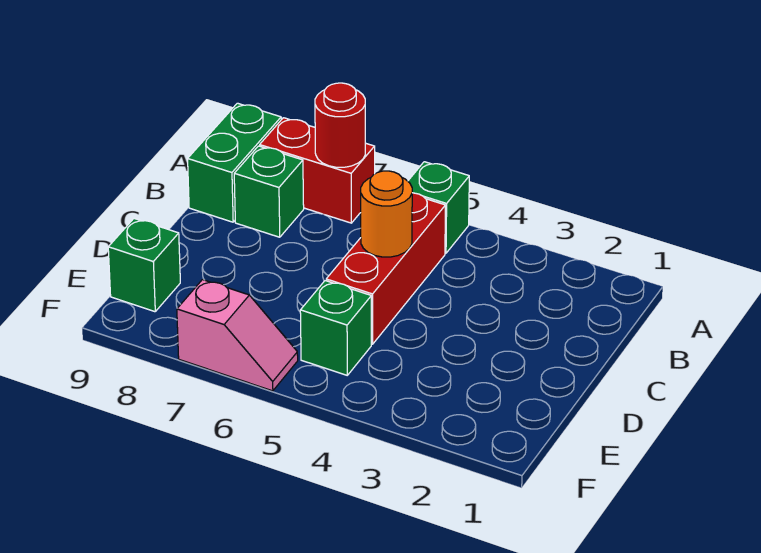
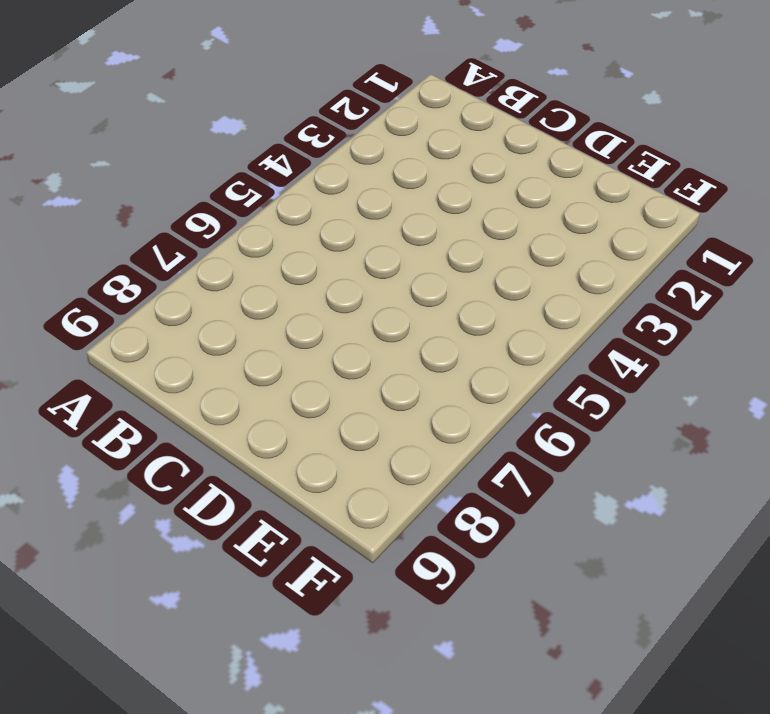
none -> green brick A5 level 1
none -> red brick A7:A8 level 1

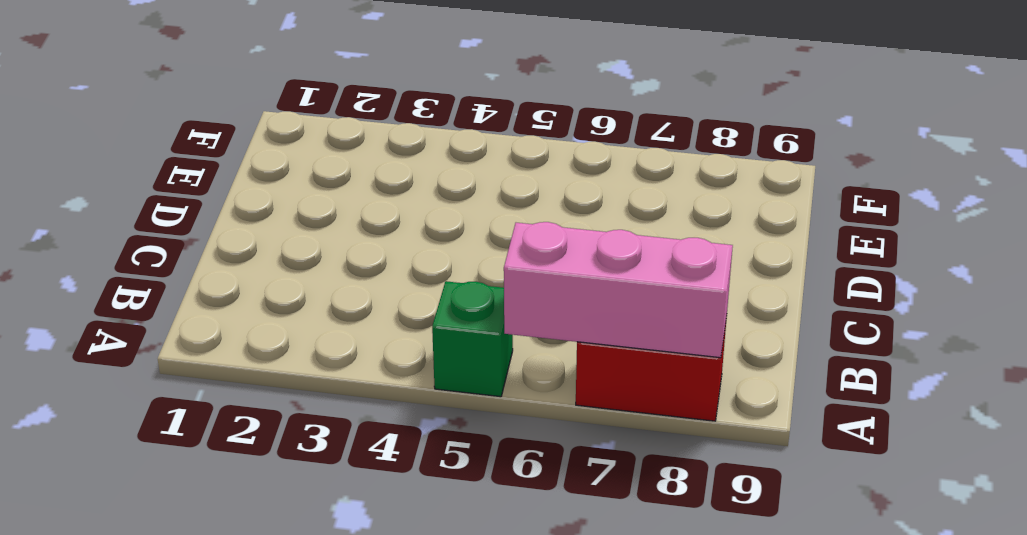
pink brick A6:A8 level 2 -> red round brick A7 level 2
none -> green brick A9:B9 level 1
none -> red brick B5:D5 level 1

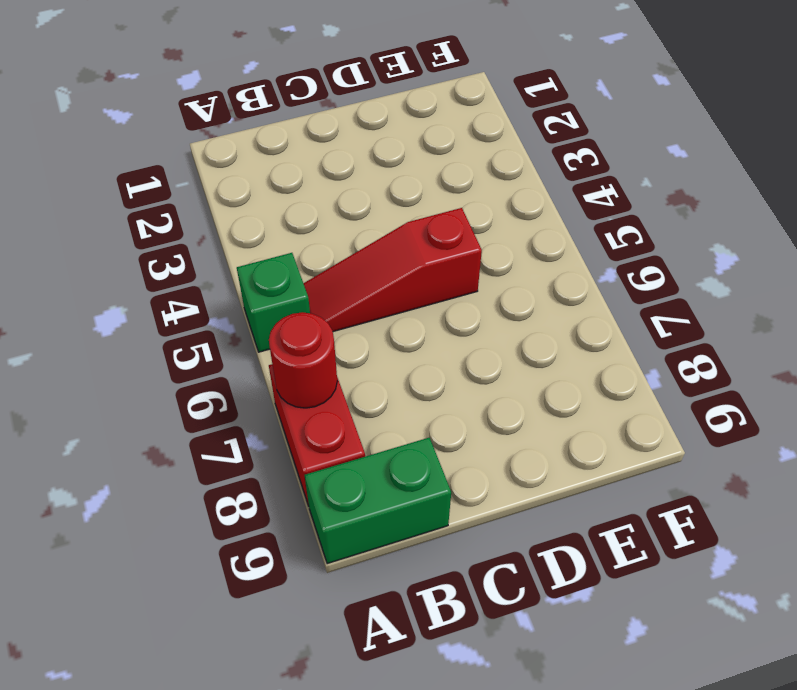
red slope B5:D5 level 1 top D -> red brick B5:D5 level 1
none -> green brick B8 level 1
none -> green brick E5 level 1

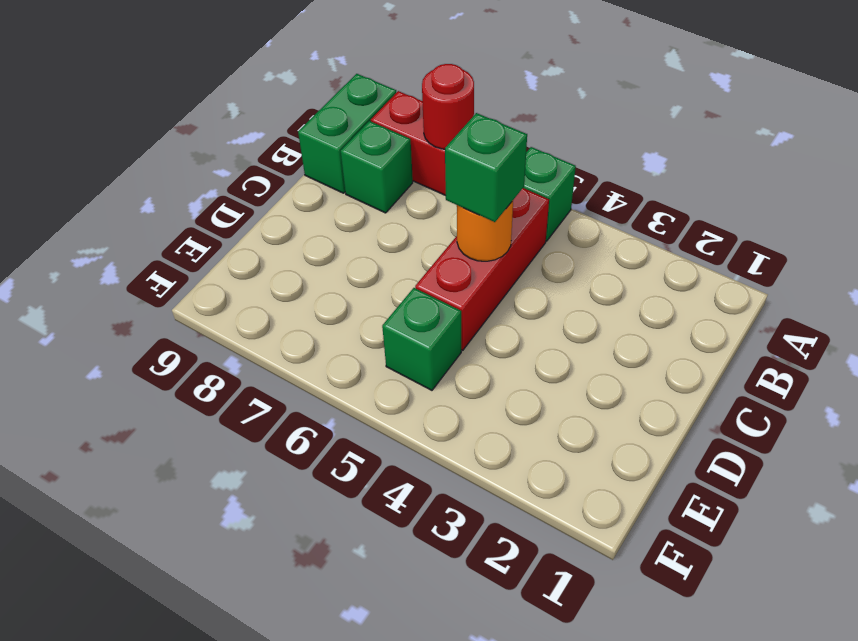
green brick C5 level 3 -> green brick E9 level 1
none -> pink slope F6:F7 level 1 top 7

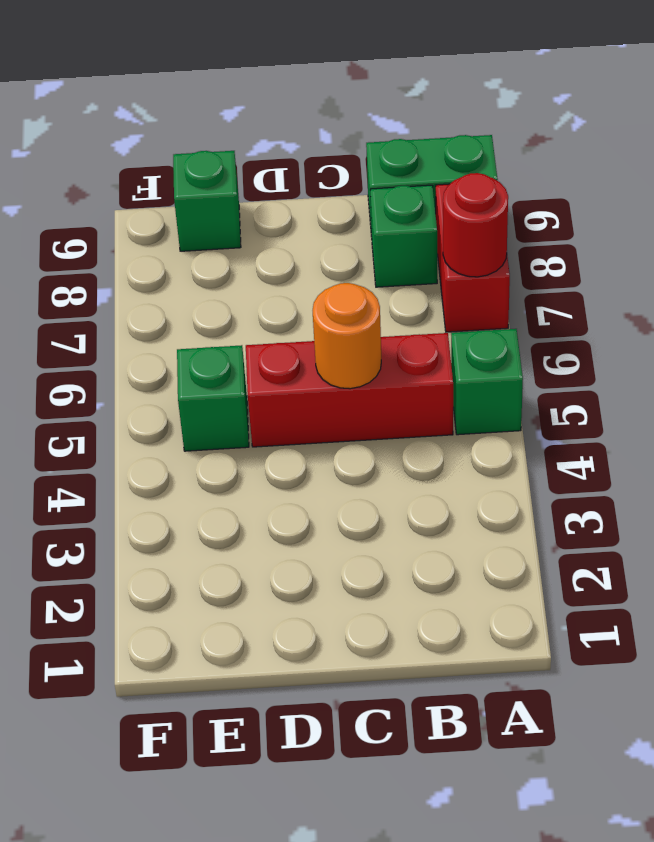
none -> pink slope F6:F7 level 1 top 7

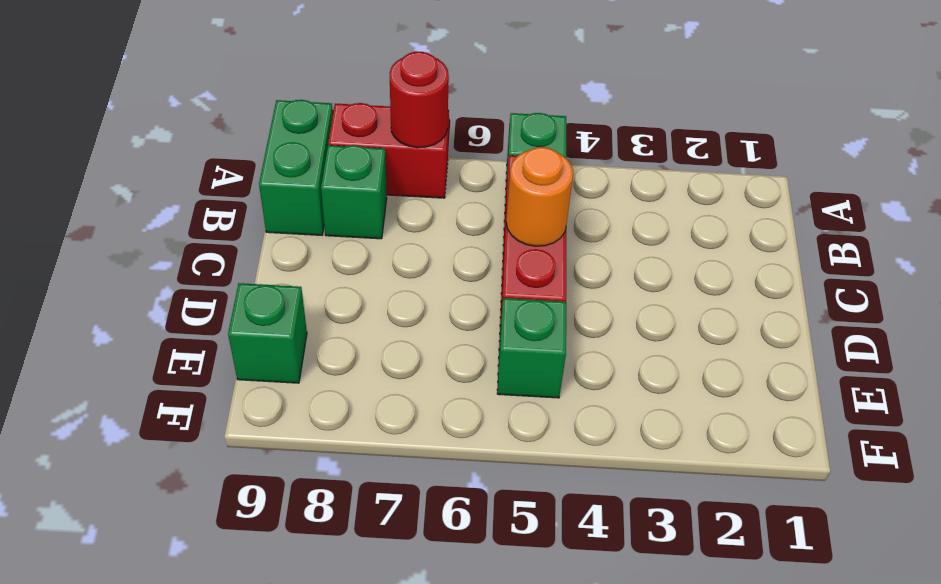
none -> pink slope F6:F7 level 1 top 7

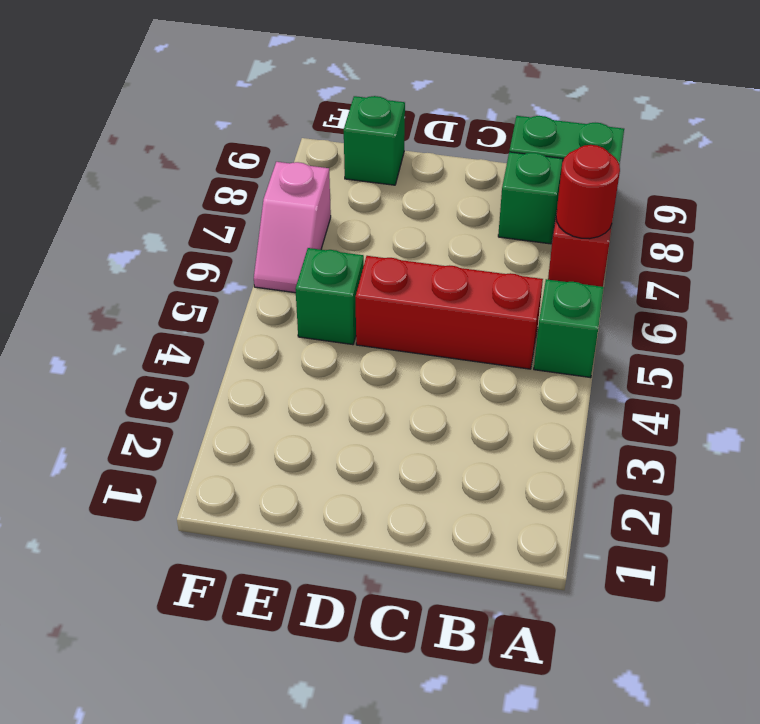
none -> orange round brick C5 level 2

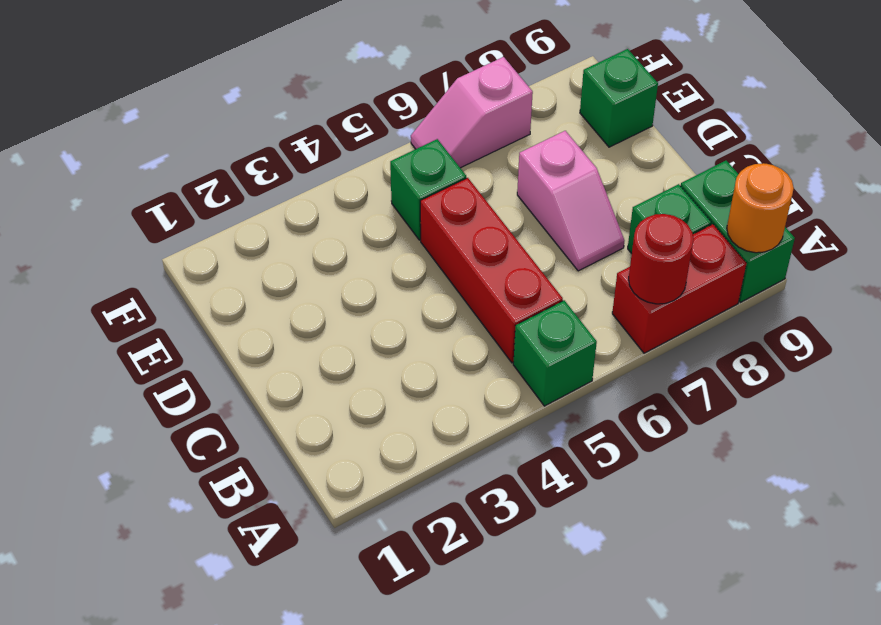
orange round brick A9 level 2 -> orange round brick C5 level 2
pink slope C7:D7 level 1 top D -> none

